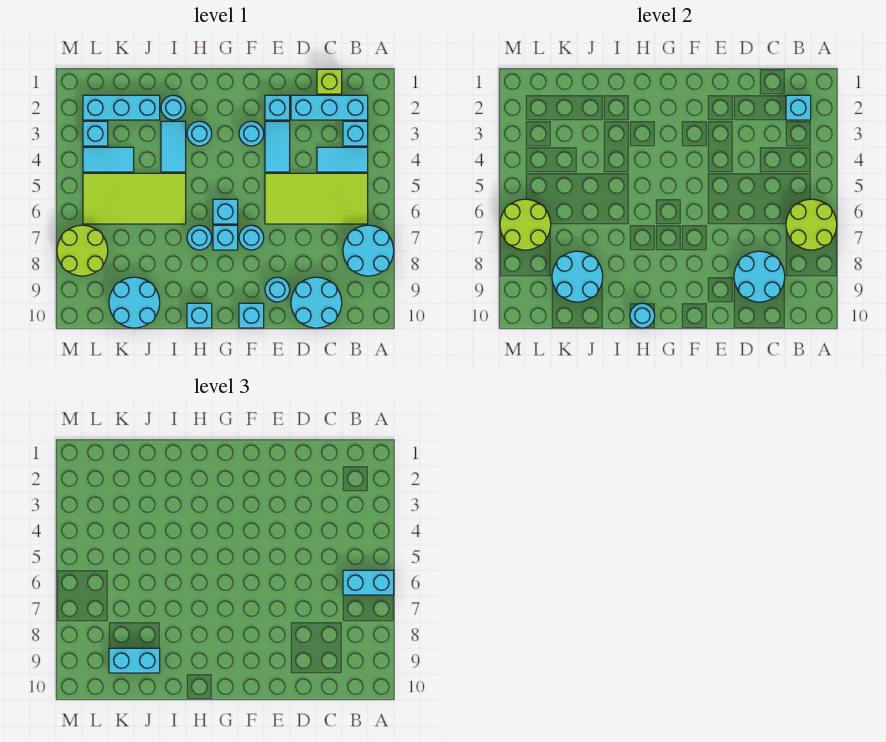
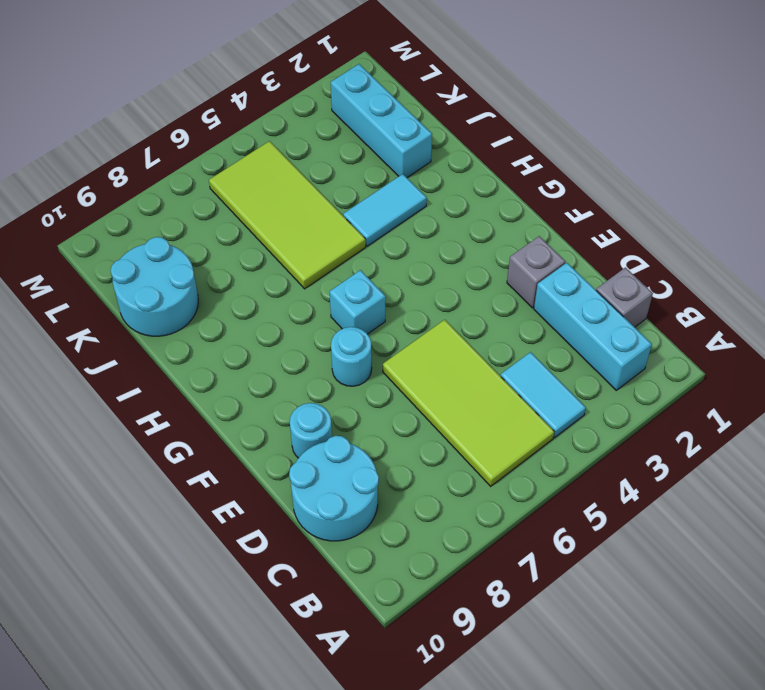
grey brick C1 level 1 -> lime brick C1 level 1
grey brick E2 level 1 -> cyan brick E2 level 1
none -> cyan round brick A7:B8 level 1
none -> cyan brick B3 level 1
none -> cyan tile E3:E4 level 1
none -> cyan round brick F3 level 1

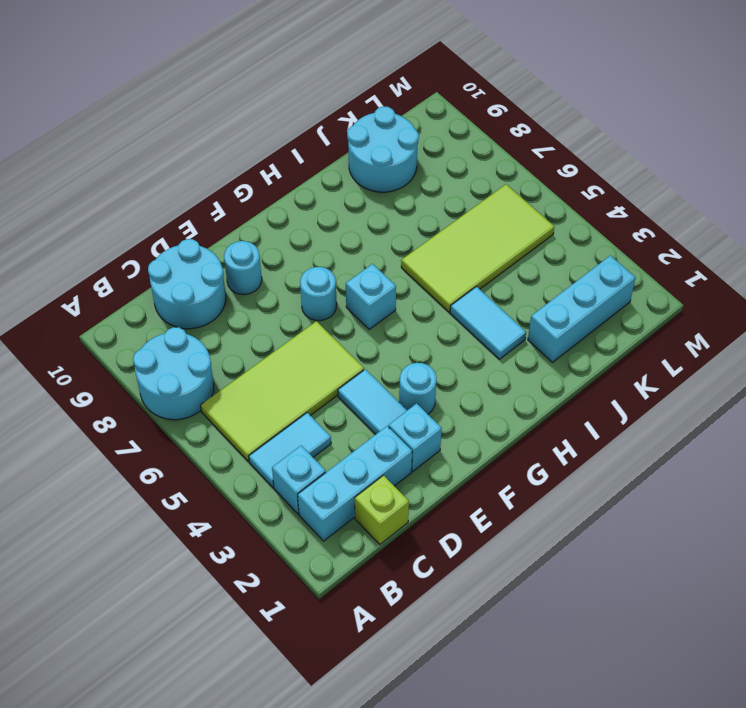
none -> cyan brick F10 level 1
none -> cyan brick G7 level 1
none -> cyan round brick H3 level 1
none -> cyan round brick H7 level 1

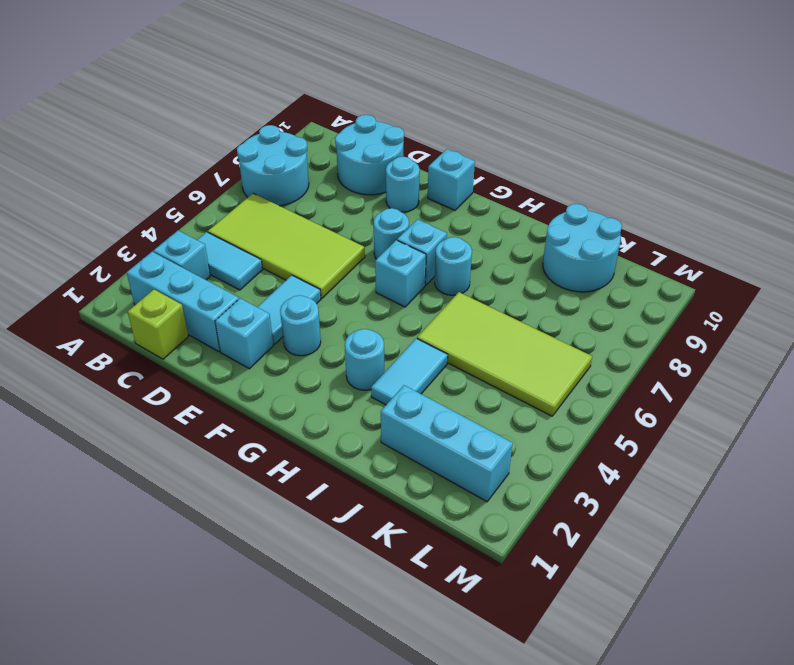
none -> cyan brick H10 level 1
none -> cyan round brick I2 level 1
none -> cyan tile K4:L4 level 1
none -> cyan brick L3 level 1

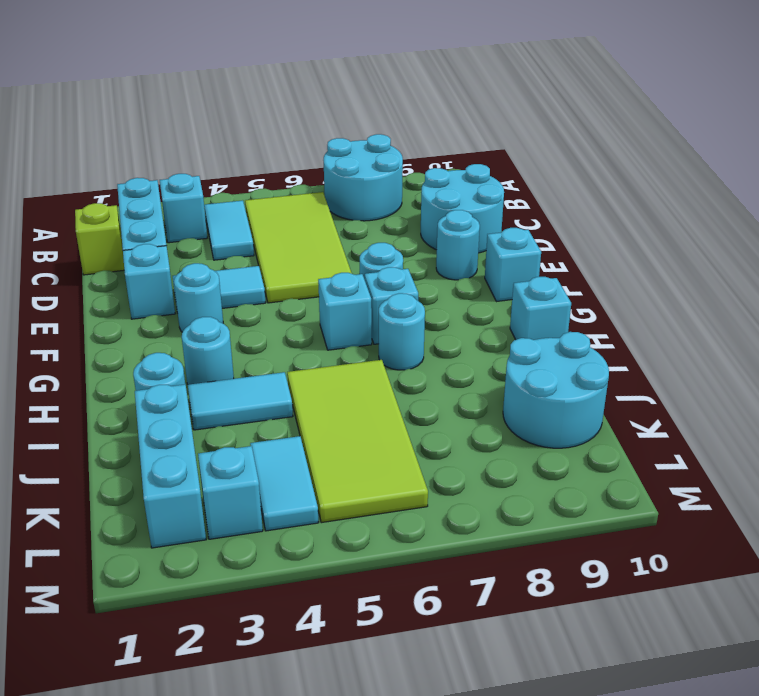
none -> lime round brick L7:M8 level 1
none -> lime round brick A6:B7 level 2
none -> cyan brick B2 level 2
none -> cyan round brick C8:D9 level 2

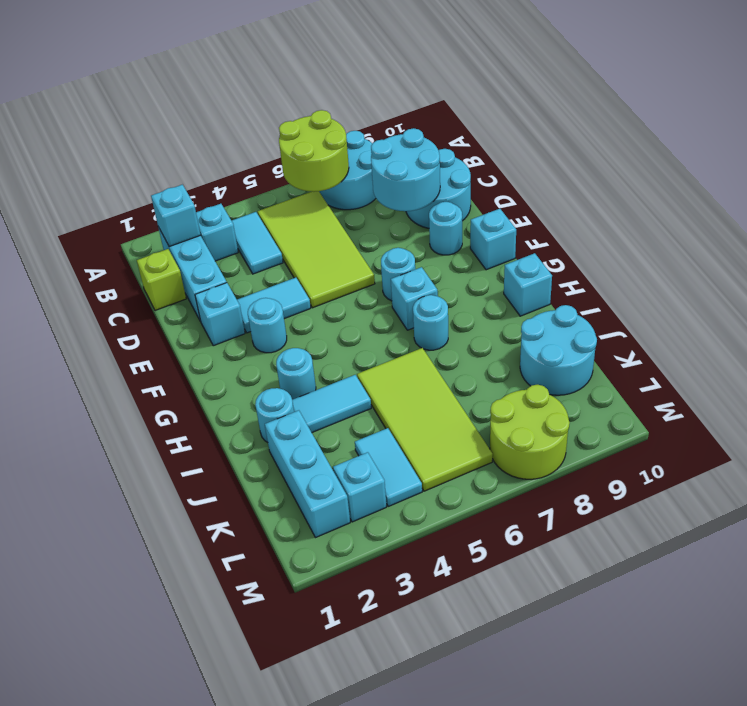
none -> cyan brick G6 level 1
none -> cyan round brick H10 level 2
none -> cyan round brick J8:K9 level 2
none -> lime round brick L6:M7 level 2

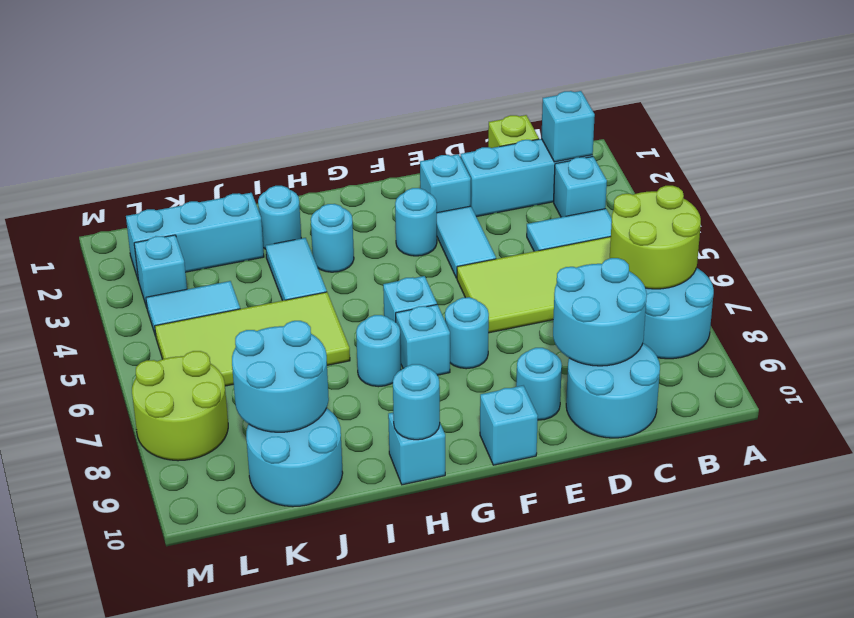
none -> lime round brick L6:M7 level 2
none -> cyan brick A6:B6 level 3
none -> cyan brick J9:K9 level 3

